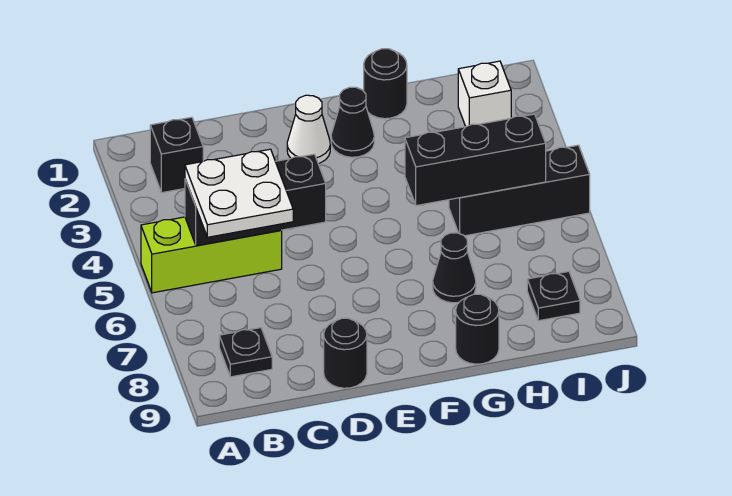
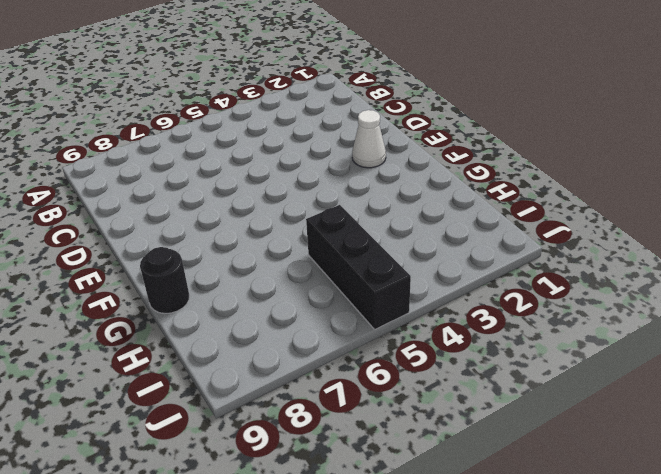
none -> lime brick A5:C5 level 1
none -> black brick B2 level 1
none -> black plate B8 level 1

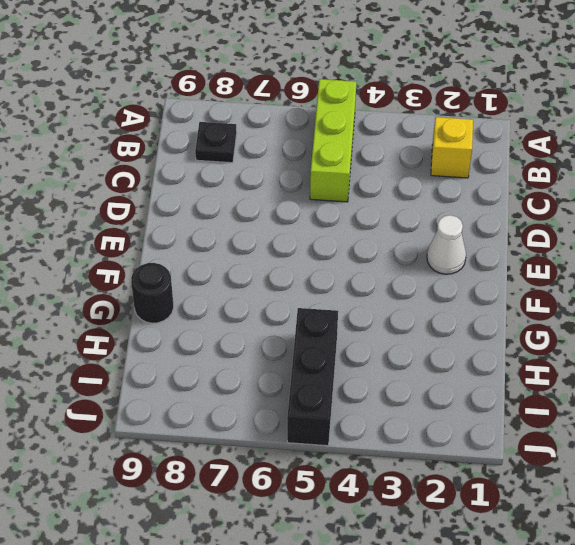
yellow brick B2 level 1 -> black brick B2 level 1
none -> black round brick D9 level 1
none -> black cone F2 level 1
none -> black round brick G1 level 1

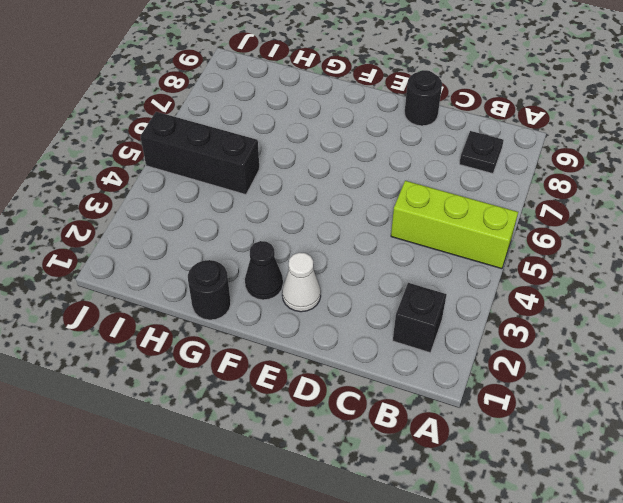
none -> black cone G7 level 1
none -> black round brick G9 level 1
none -> white brick I2 level 1

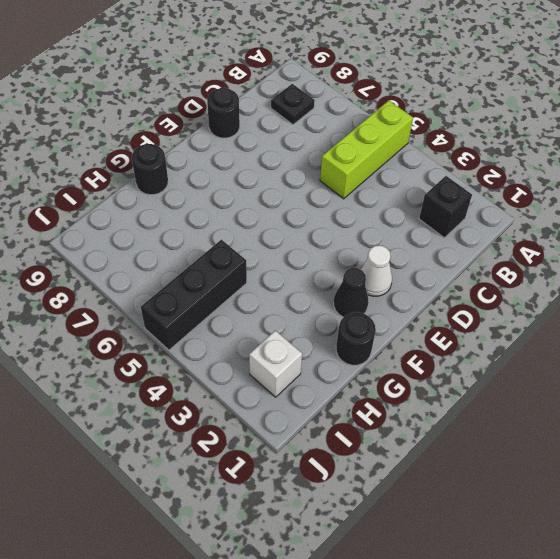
none -> black cone G7 level 1
none -> black plate I8 level 1
none -> black brick B5:D5 level 2

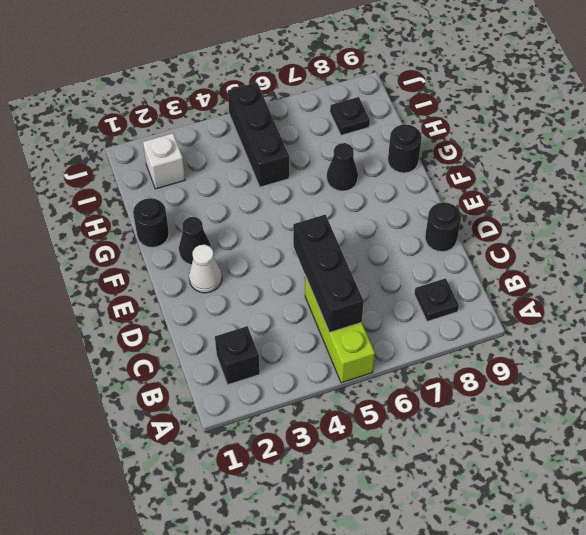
none -> black brick G5:I5 level 2
none -> white plate B5:C6 level 3

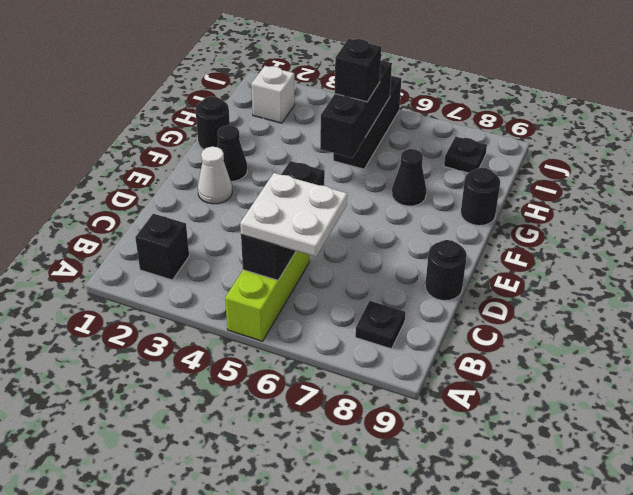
black brick H5 level 3 -> none

